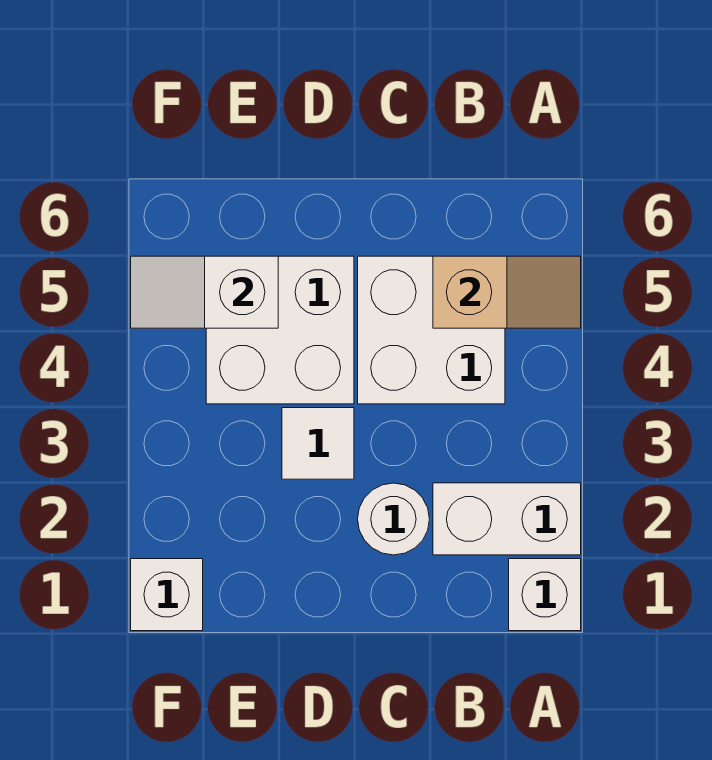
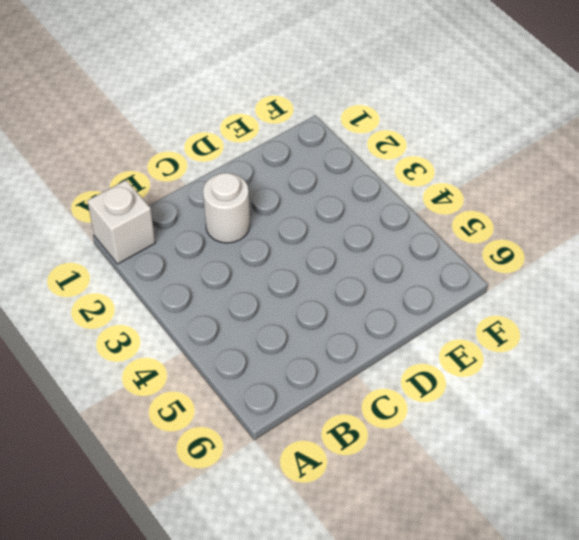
none -> white brick A2:B2 level 1
none -> white brick B4:C5 level 1

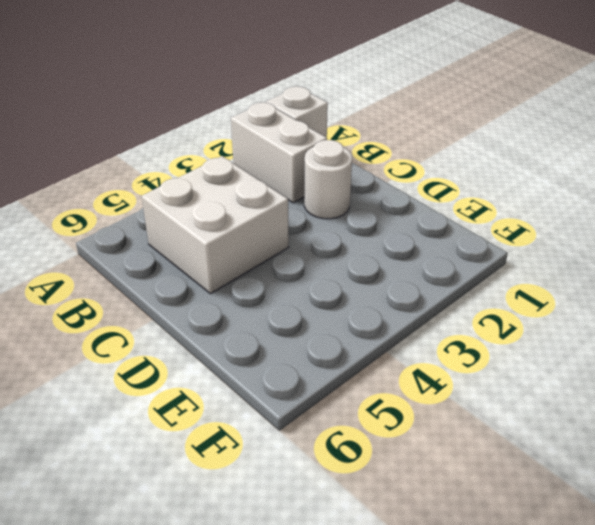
none -> white tile D3 level 1
none -> white brick D4:E5 level 1

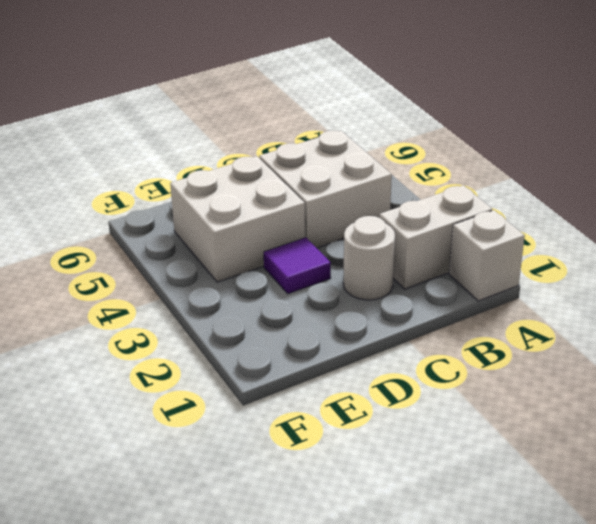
purple tile D3 level 1 -> white tile D3 level 1
none -> white brick F1 level 1
none -> tan slope A5:B5 level 2 top B

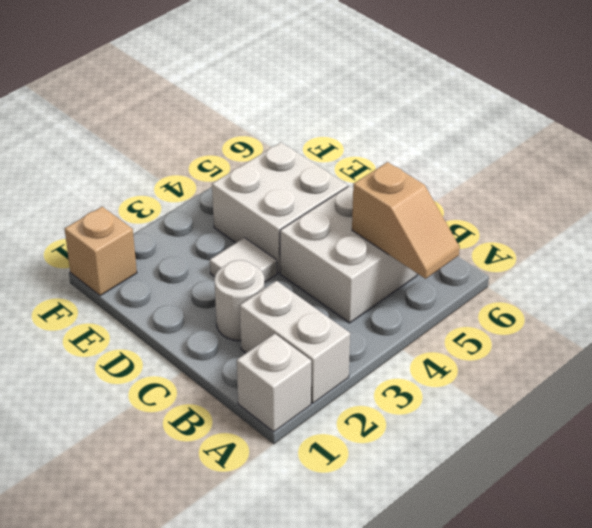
tan brick F1 level 1 -> white brick F1 level 1
none -> white slope E5:F5 level 2 top E

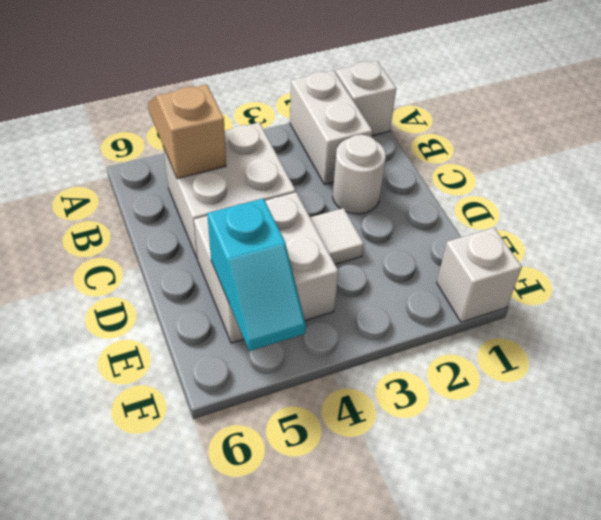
cyan slope E5:F5 level 2 top E -> white slope E5:F5 level 2 top E

